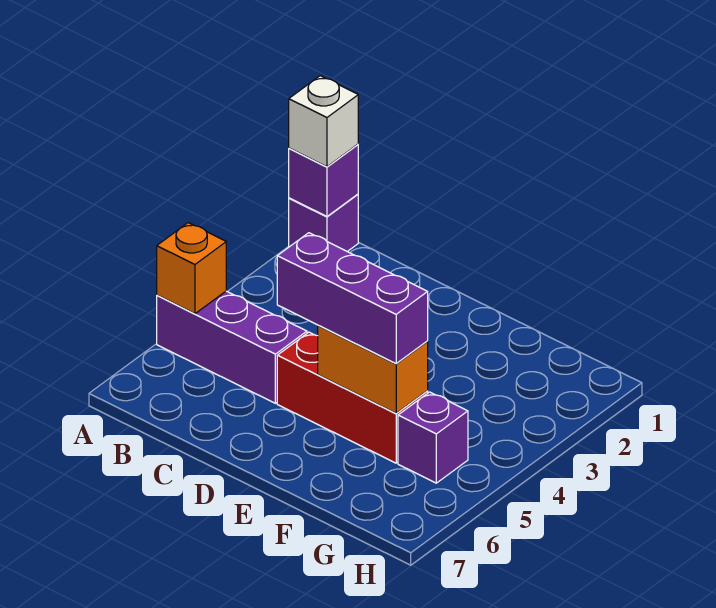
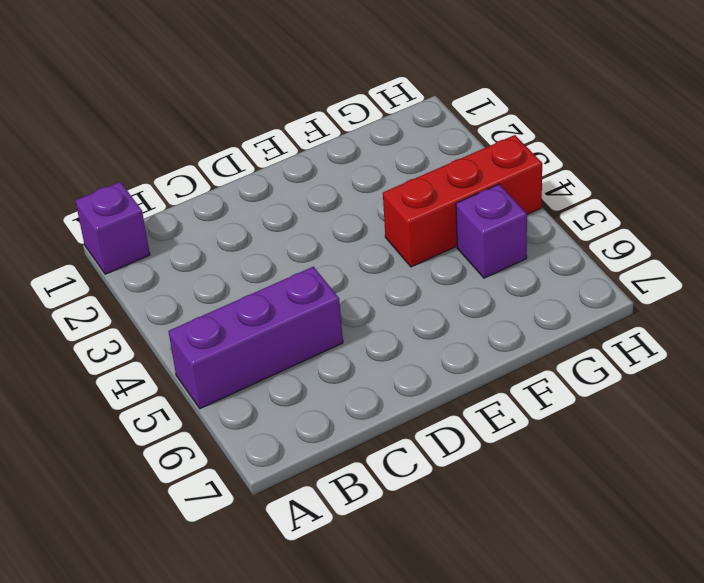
red brick F4:H4 level 1 -> red brick D5:F5 level 1
none -> purple brick A1 level 2
none -> orange brick A5 level 2

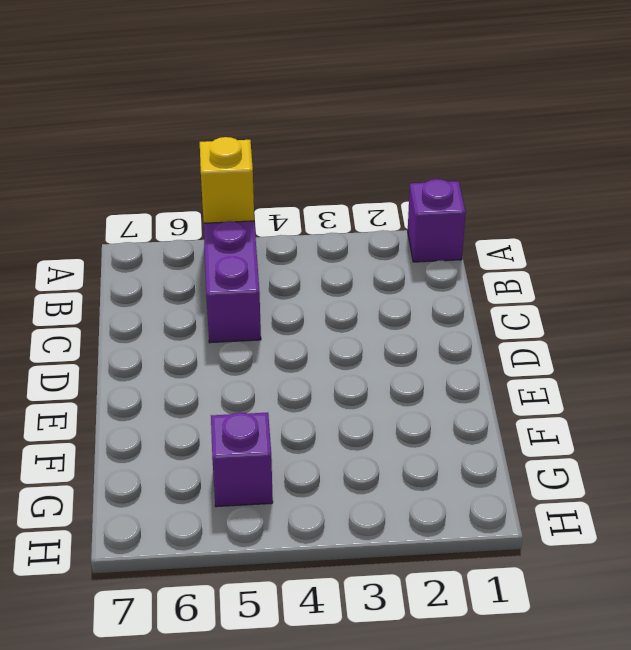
yellow brick A5 level 2 -> orange brick A5 level 2
none -> red brick D5:F5 level 1
none -> purple brick A1 level 2

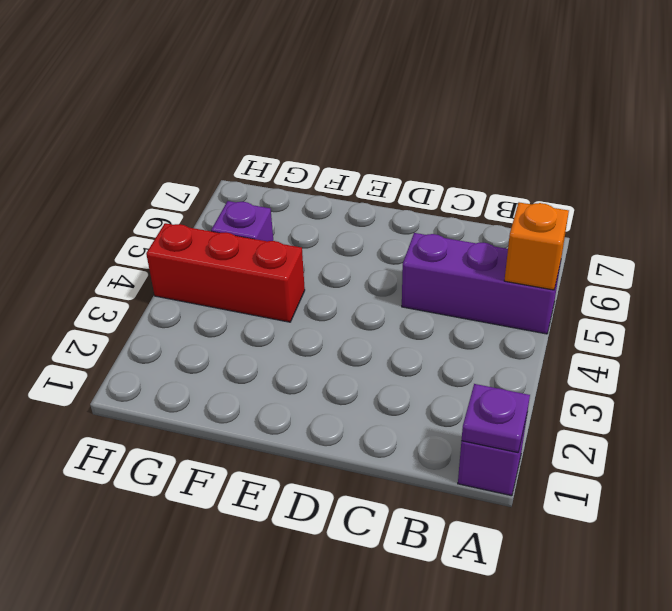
purple plate A1 level 2 -> purple brick A1 level 2
red brick F4:H4 level 1 -> red brick D5:F5 level 1
none -> orange brick E5:F5 level 2
none -> white brick A1 level 3

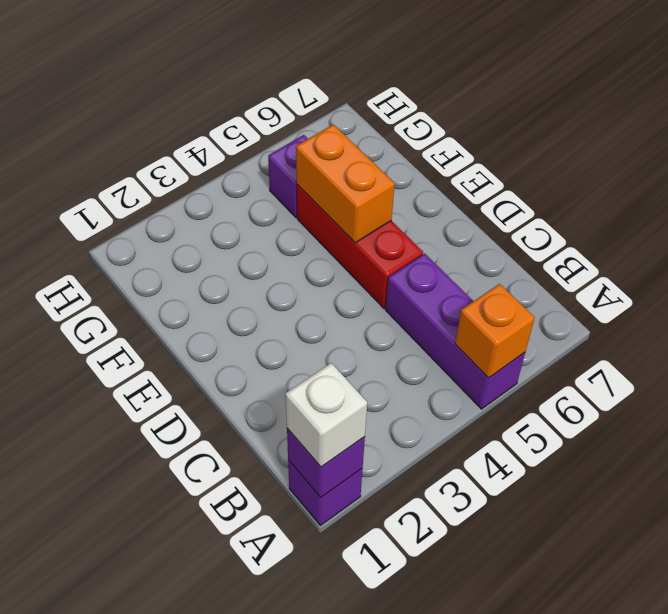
none -> purple brick D5:F5 level 3

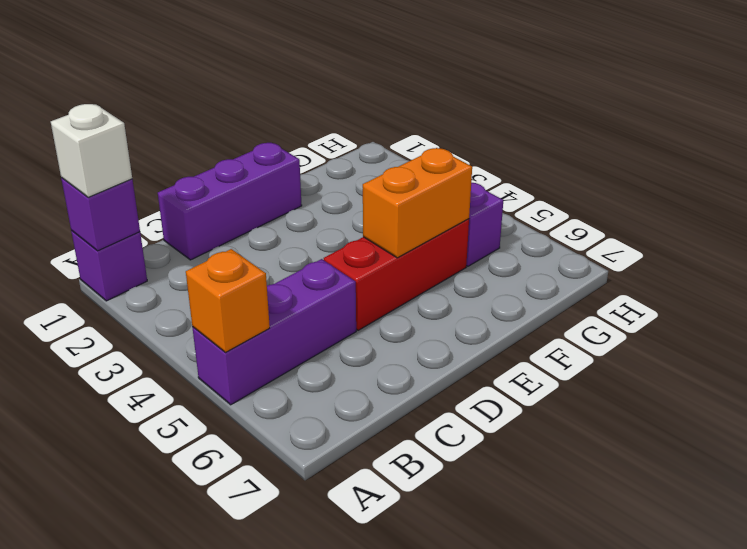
purple brick C1:E1 level 1 -> purple brick D5:F5 level 3

